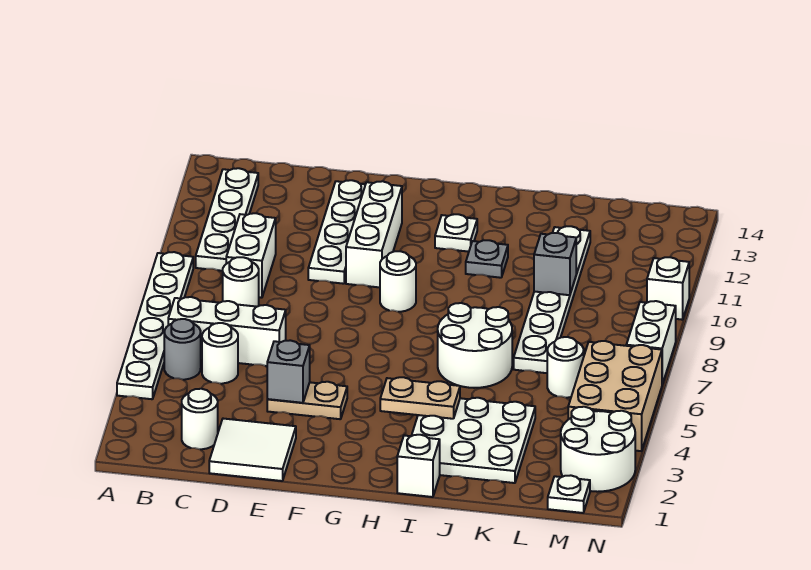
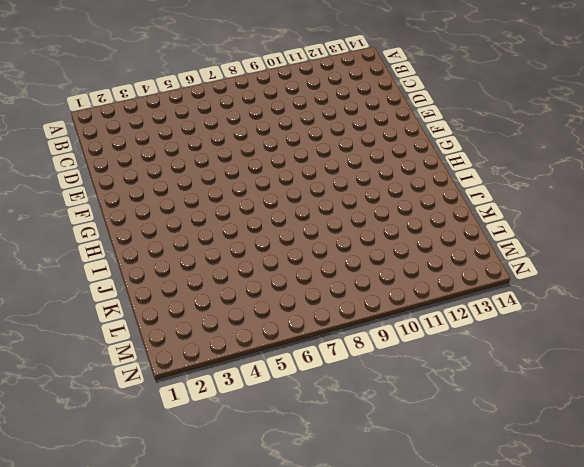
none -> white plate A4:A9 level 1
none -> grey round brick B5 level 1
none -> white brick B6:D6 level 1

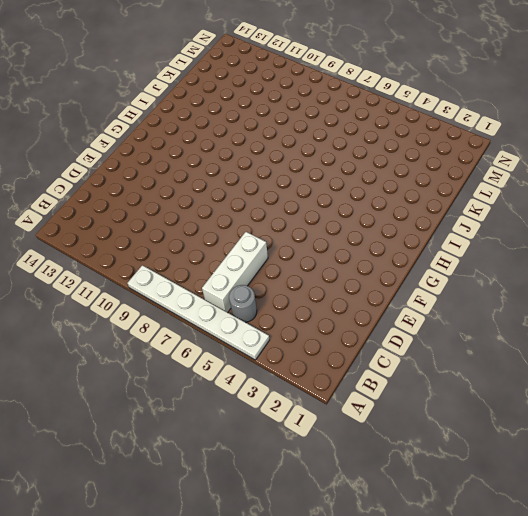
none -> white plate B10:B13 level 1
none -> white round brick C2 level 1
none -> white round brick C5 level 1

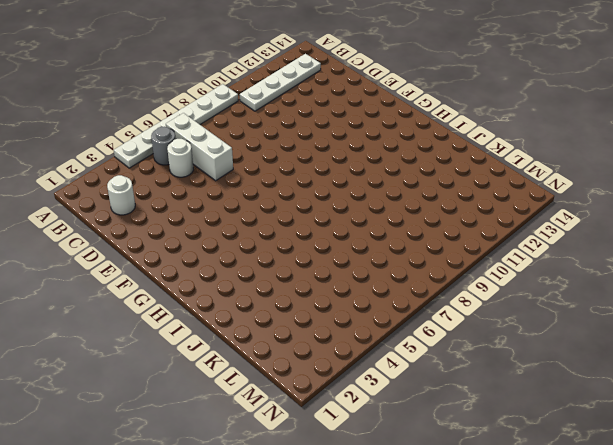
none -> white round brick C8 level 1
none -> white brick C9:C10 level 1
none -> white tile D1:E2 level 1

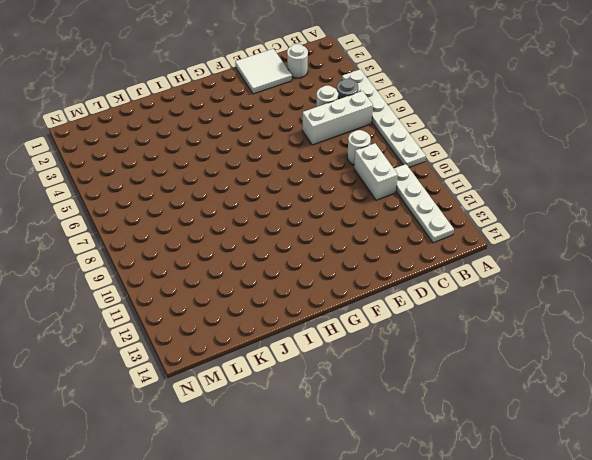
none -> tan plate E4:F4 level 1
none -> white plate E10:E13 level 1
none -> white brick F10:F12 level 1

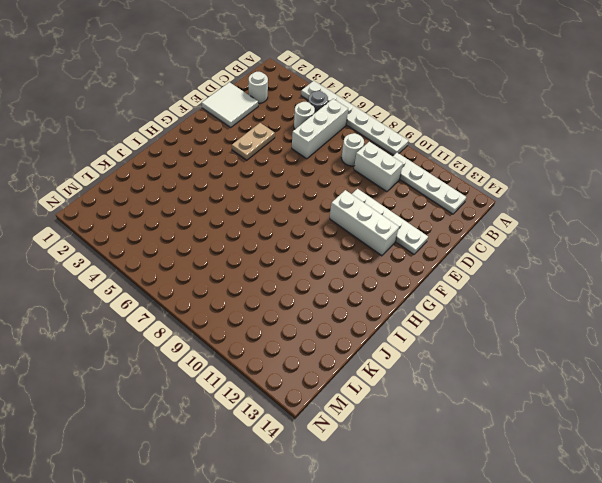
none -> white round brick G9 level 1
none -> white plate H12 level 1
none -> white brick I1 level 1

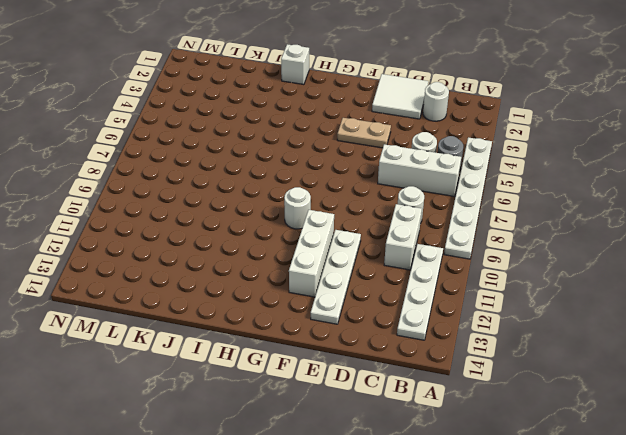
none -> white plate H12 level 1
none -> white plate I2:K4 level 1
none -> white round brick I6:J7 level 1

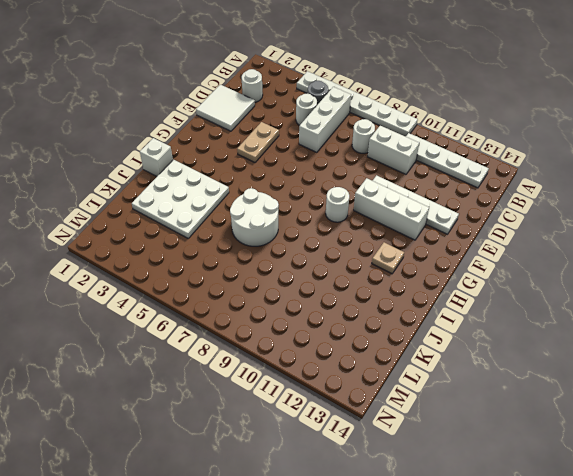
tan plate H12 level 1 -> white plate H12 level 1
none -> grey plate I11 level 1
none -> white plate K7:K12 level 1
none -> white round brick L6 level 1

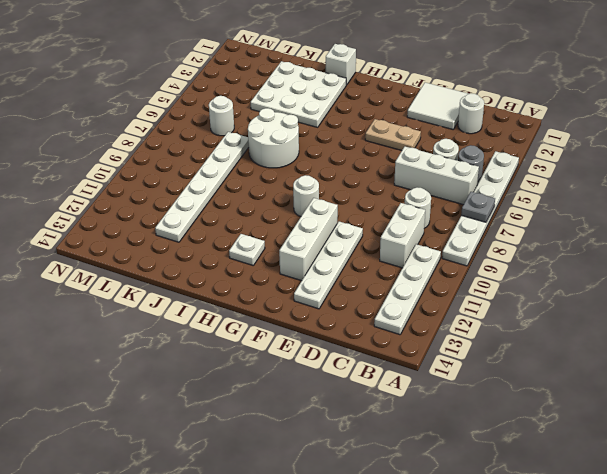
grey plate A7 level 2 -> grey plate I11 level 1
none -> white plate M1 level 1
none -> white round brick M2:N3 level 1
none -> tan brick M4:N6 level 1

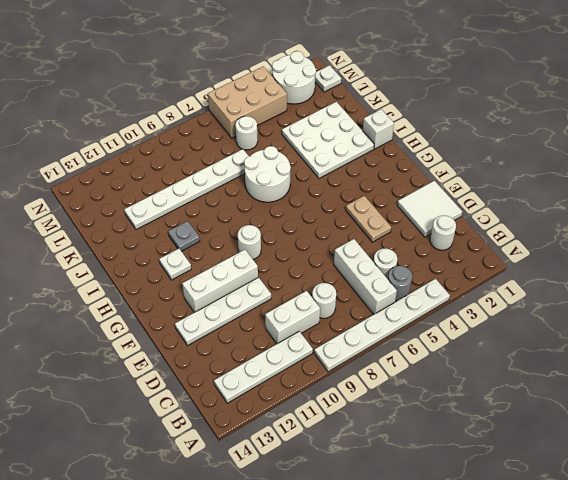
none -> white brick N7:N8 level 1
none -> white brick N10 level 1
none -> grey brick E4 level 2

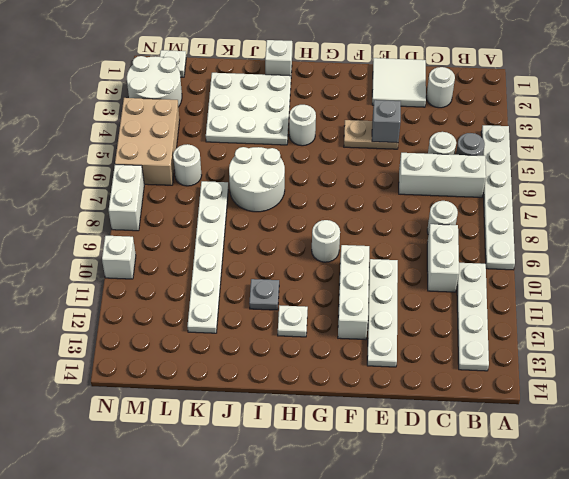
white round brick H4 level 1 -> none
none -> tan plate H4:I4 level 2
none -> grey brick K10 level 2

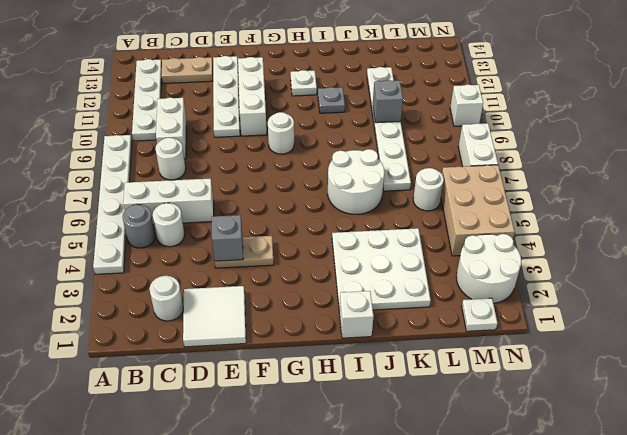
tan plate C13:D13 level 1 -> tan plate H4:I4 level 2

